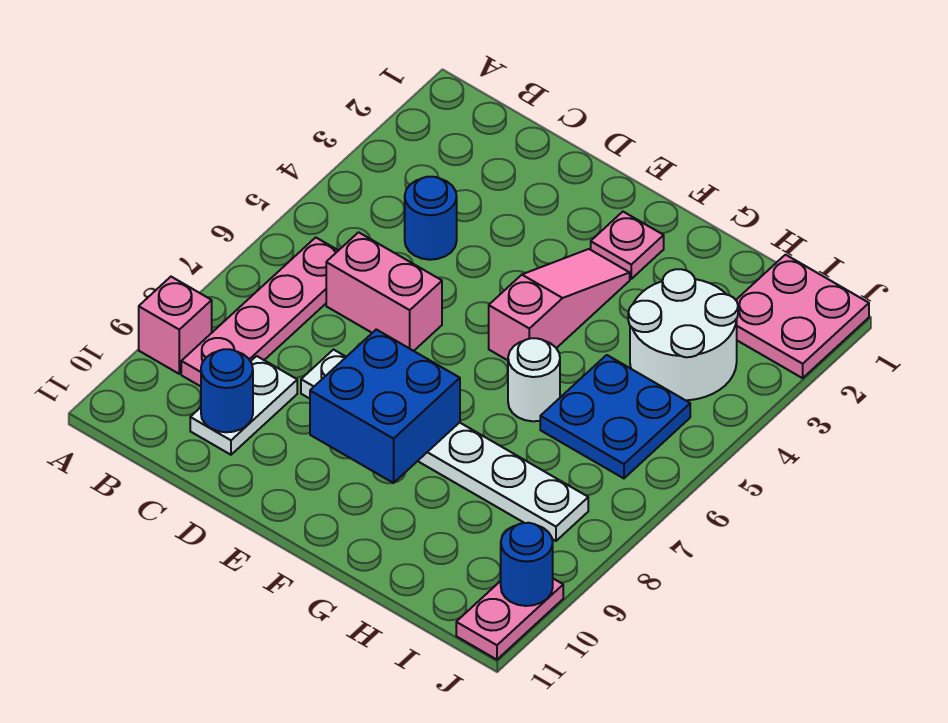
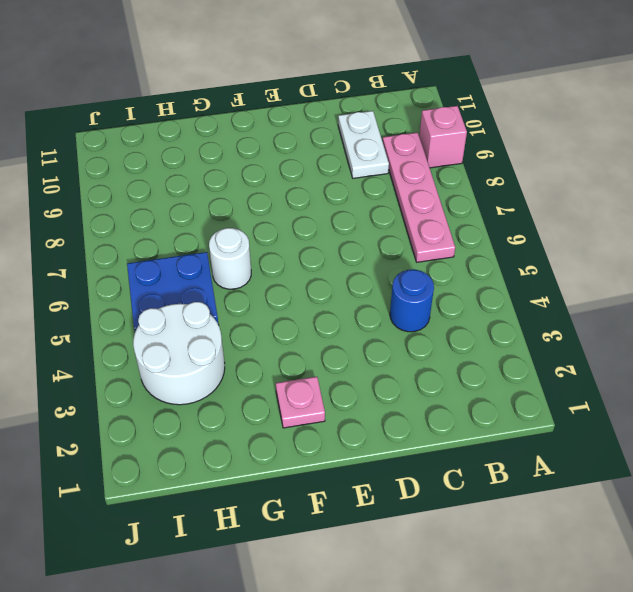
none -> pink brick C6:D6 level 1
none -> white plate D8:I8 level 1
none -> pink slope F3:F5 level 1 top 5

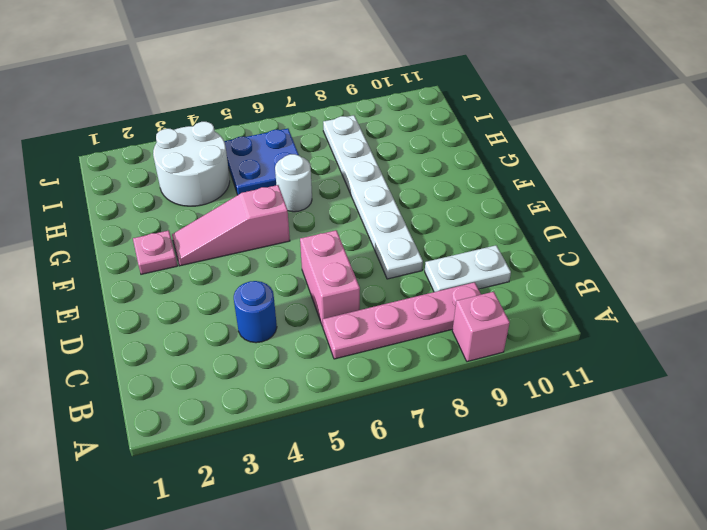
none -> pink plate I1:J2 level 1
none -> pink plate J10:J11 level 1
none -> blue round brick C10 level 2

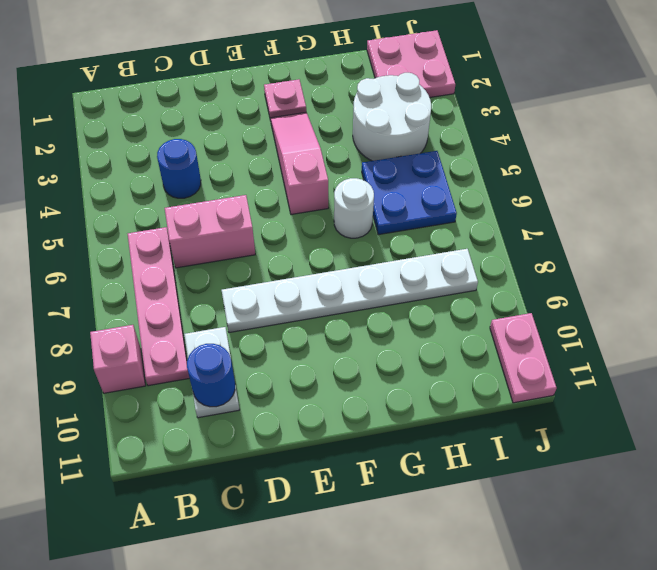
none -> blue brick E8:F9 level 2
none -> blue round brick J10 level 2

